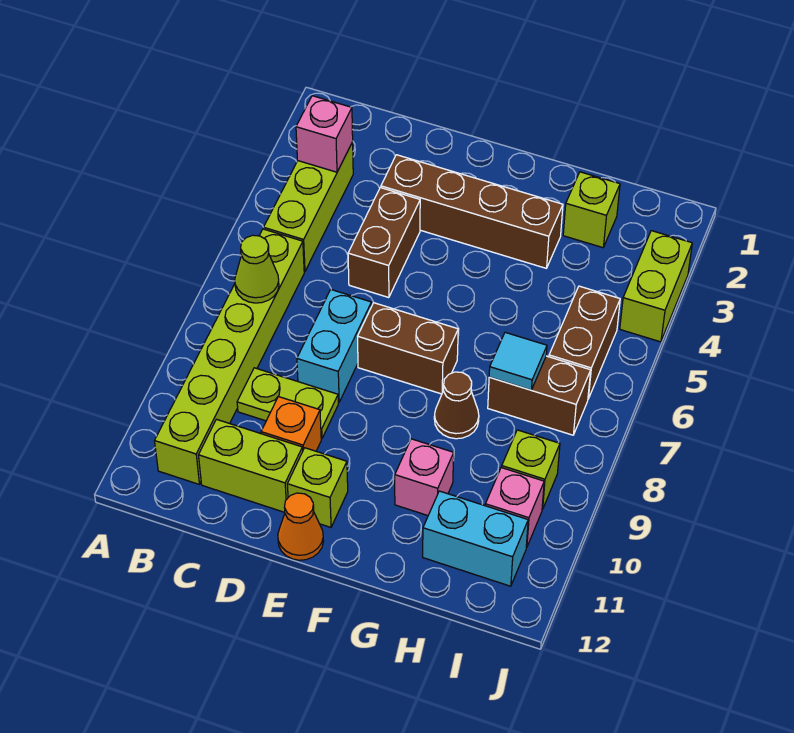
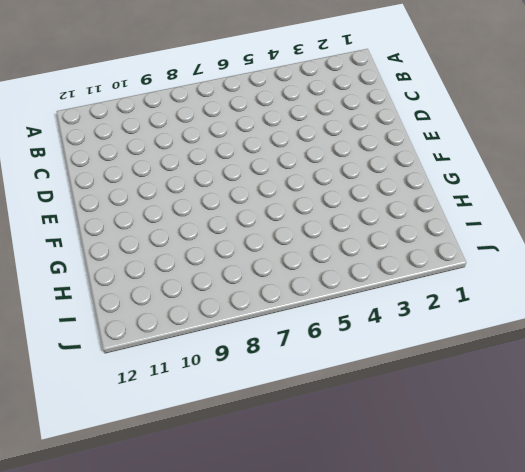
none -> lime brick B3:B5 level 1
none -> lime brick B6:B11 level 1
none -> lime plate C9:D9 level 1

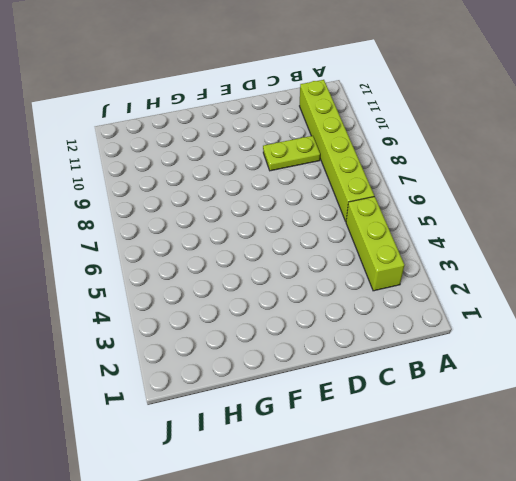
none -> lime brick C11:D11 level 1
none -> brown brick D3:G3 level 1
none -> brown brick D4:D5 level 1

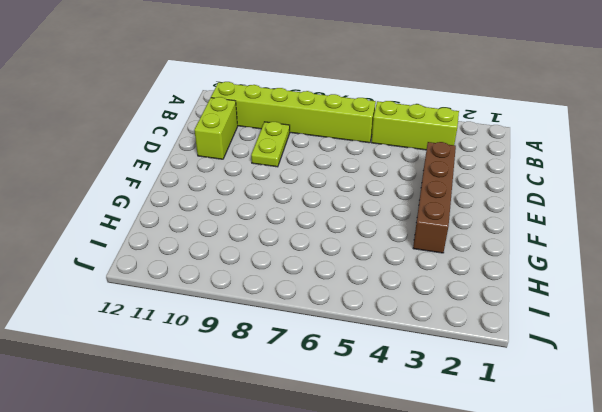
none -> brown brick D4:D5 level 1
none -> cyan brick D7:D8 level 1
none -> orange brick D10 level 1

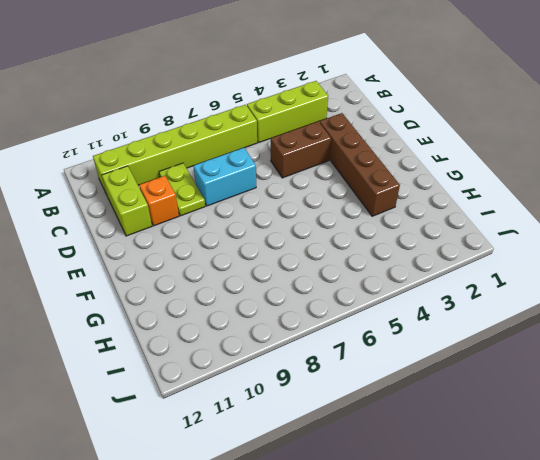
none -> brown brick E7:F7 level 1
none -> lime brick E11 level 1
none -> orange cone E12 level 1

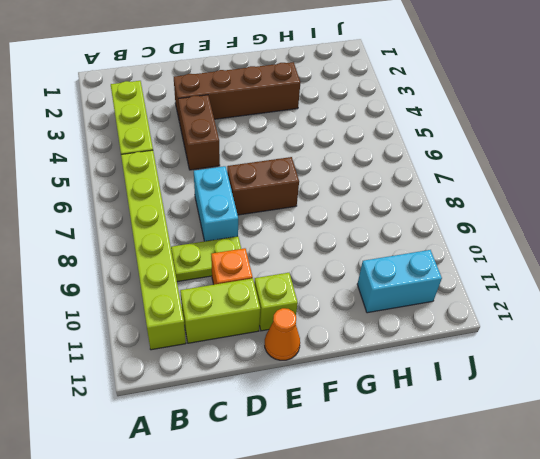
none -> brown cone G8 level 1
none -> pink brick G10 level 1
none -> lime brick H2 level 1

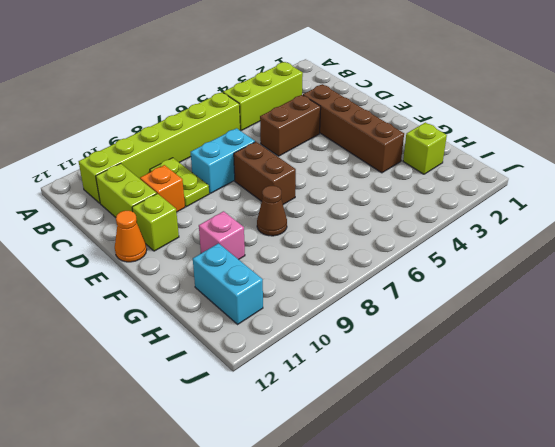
none -> brown brick H7:I7 level 1
none -> brown brick I5:I6 level 1
none -> lime brick I9 level 1

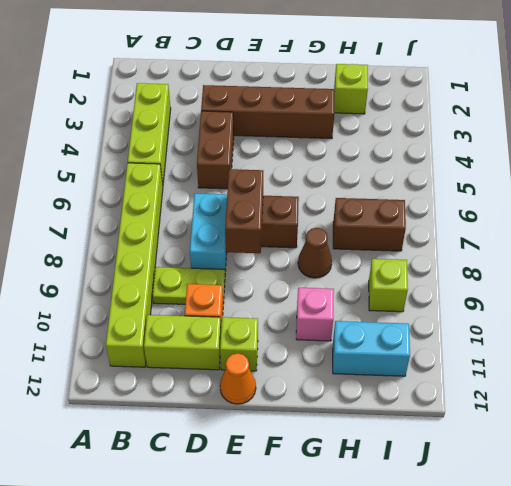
brown brick E7:E8 level 2 -> brown brick I5:I6 level 1
none -> pink brick I10 level 1
none -> lime brick J3:J4 level 1
none -> pink brick B3 level 2

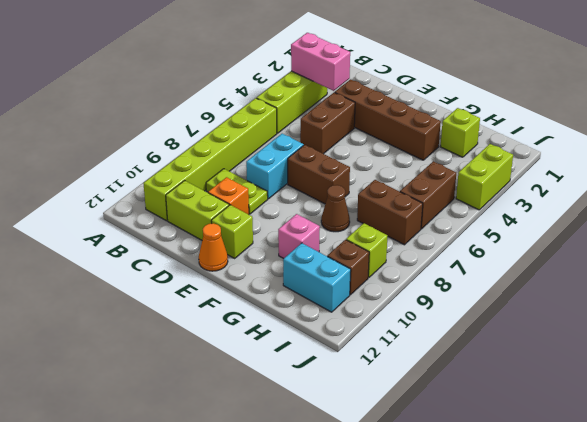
pink brick B3:C3 level 2 -> pink brick B3 level 2
brown brick I10 level 1 -> pink brick I10 level 1
none -> lime cone B7 level 2
none -> cyan tile H7 level 2

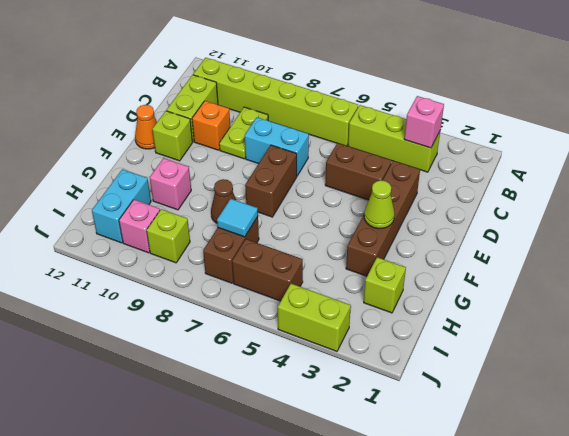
lime cone F3 level 2 -> lime cone B7 level 2

